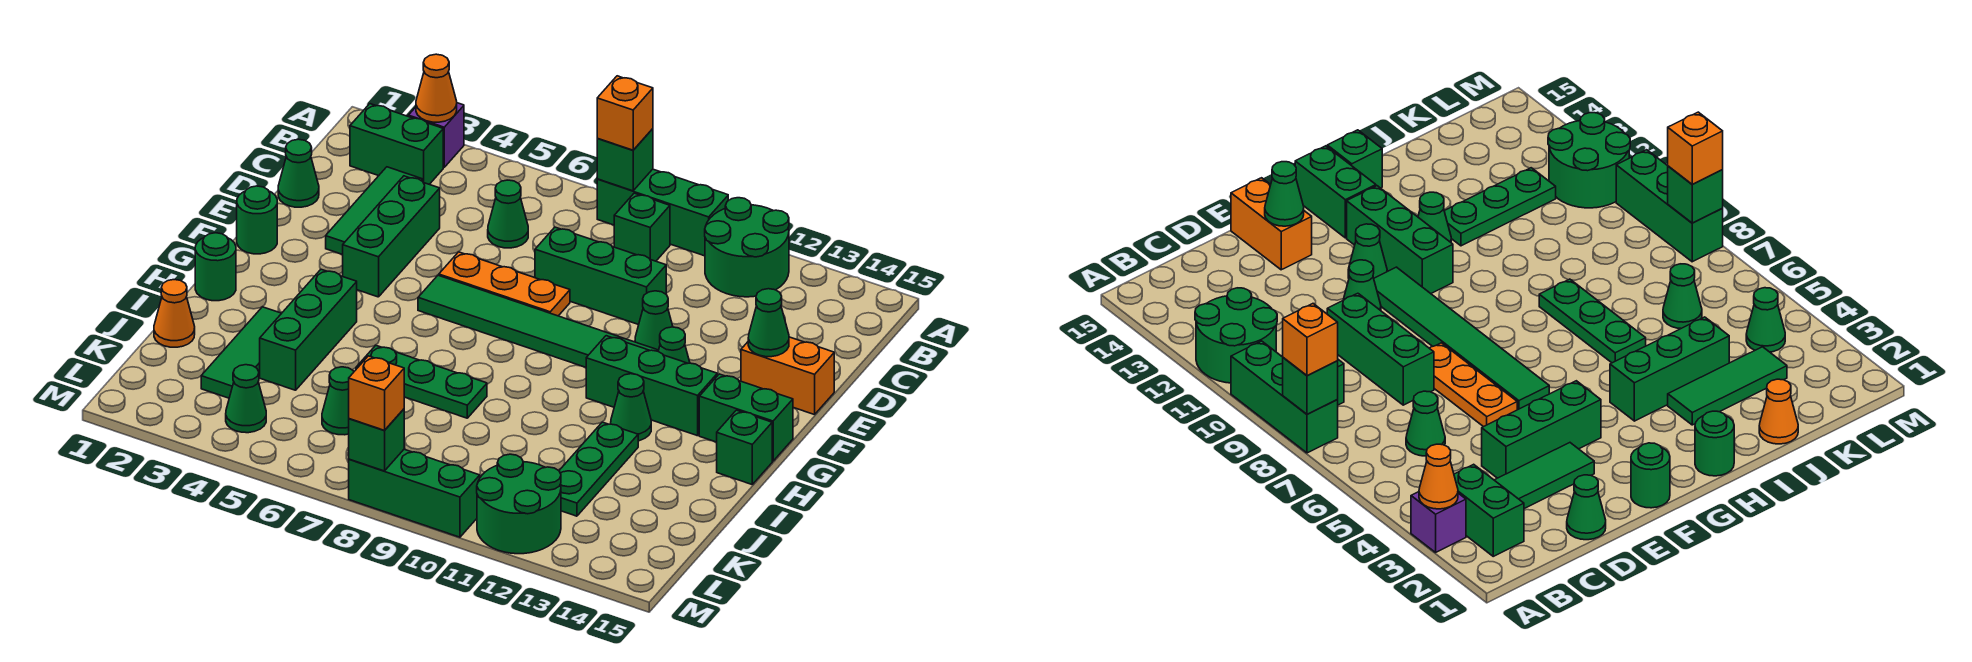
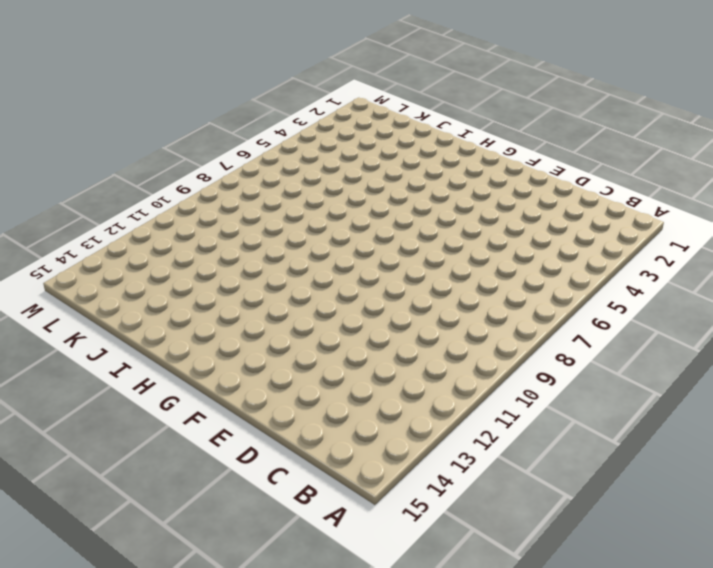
none -> purple brick A3 level 1
none -> green brick A8:A10 level 1
none -> green round brick A11:B12 level 1
none -> green brick B2:B3 level 1

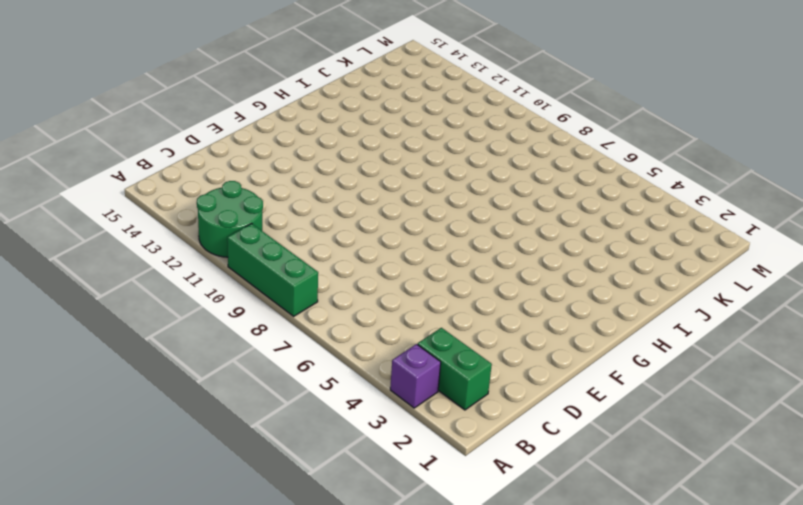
none -> green brick B9 level 1
none -> green tile C3:E3 level 1
none -> green cone C6 level 1
none -> green cone D1 level 1

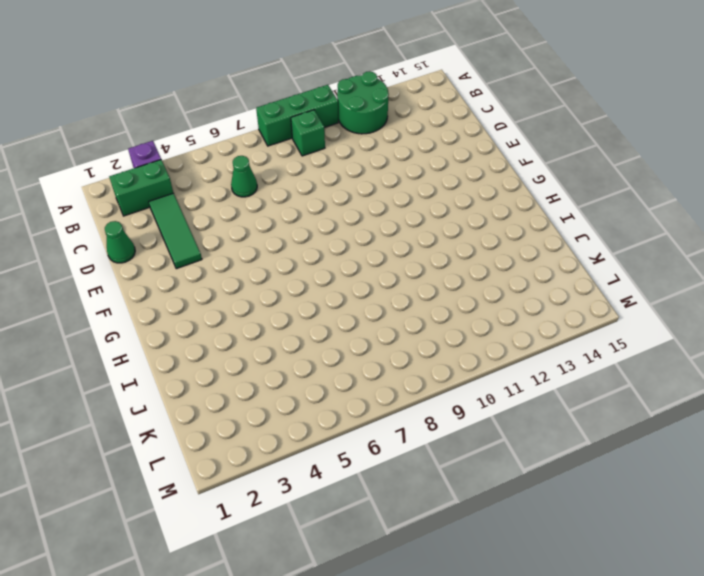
none -> green brick D4:F4 level 1
none -> green brick D8:D10 level 1
none -> orange plate E6:E8 level 1
none -> green cone E11 level 1

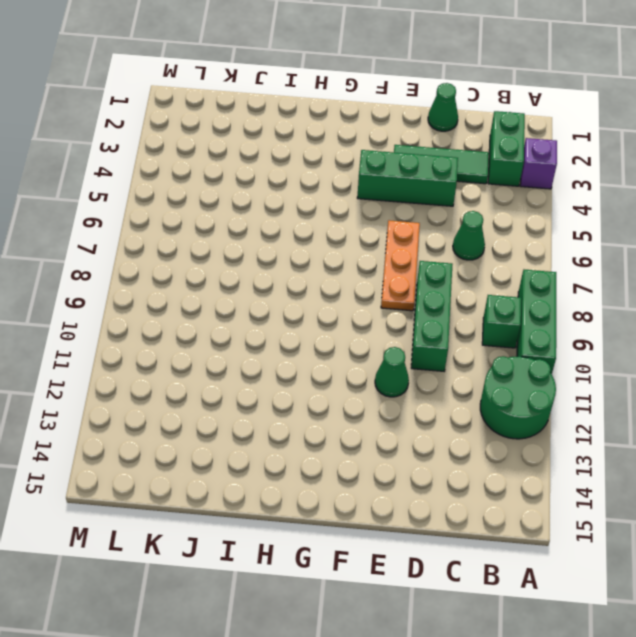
none -> orange brick E14:E15 level 1
none -> green round brick F1 level 1
none -> green tile F6:F11 level 1
none -> green cone F12 level 1

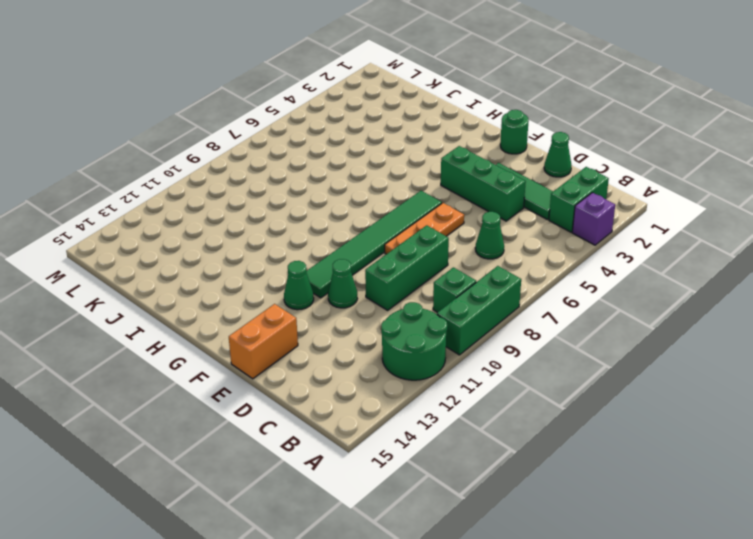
none -> green brick G11:G13 level 1
none -> green brick G14:G15 level 1
none -> green round brick H1 level 1
none -> green brick H4:J4 level 1

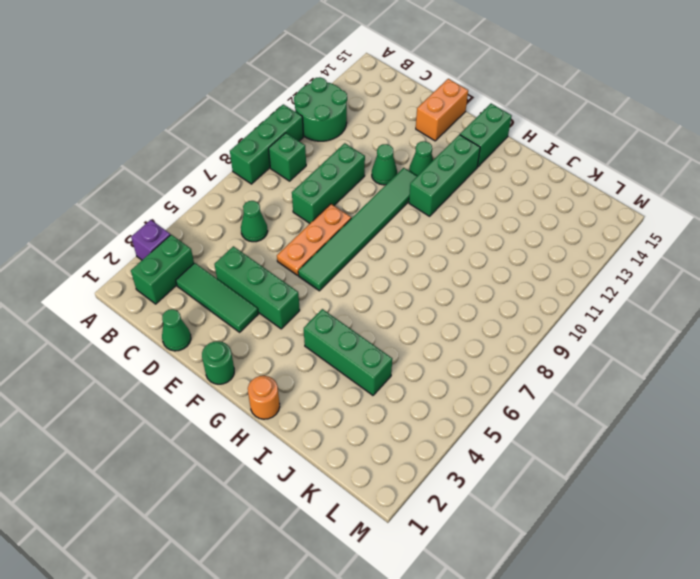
orange round brick H1 level 1 -> green round brick H1 level 1
none -> green cone H12 level 1
none -> green brick H15 level 1
none -> green tile I3:K3 level 1
none -> green plate I6:I8 level 1

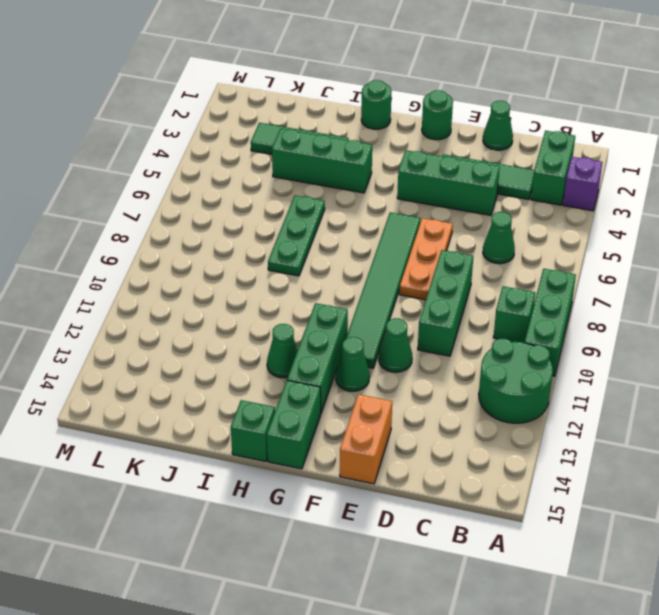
none -> green plate I12:K12 level 1
none -> orange cone J1 level 1
none -> green cone K6 level 1
none -> green cone L4 level 1

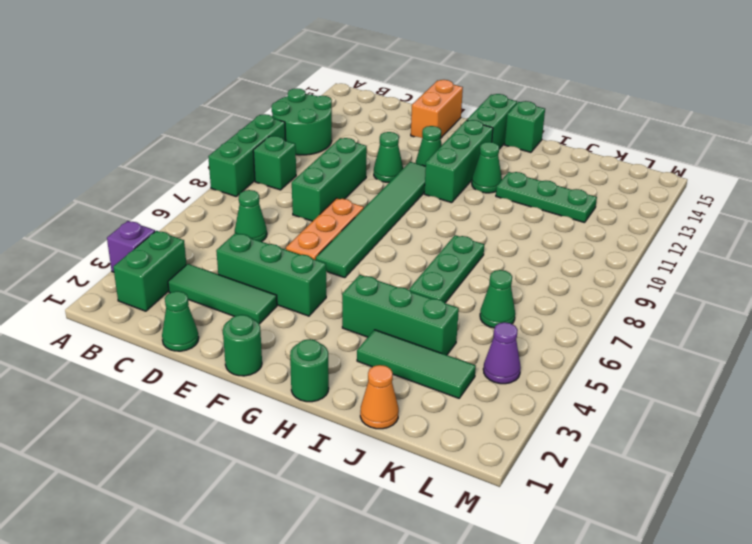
purple cone L4 level 1 -> green cone L4 level 1
none -> green round brick L11:M12 level 1
none -> green brick M8:M10 level 1
none -> orange cone A3 level 2
none -> green brick A8 level 2

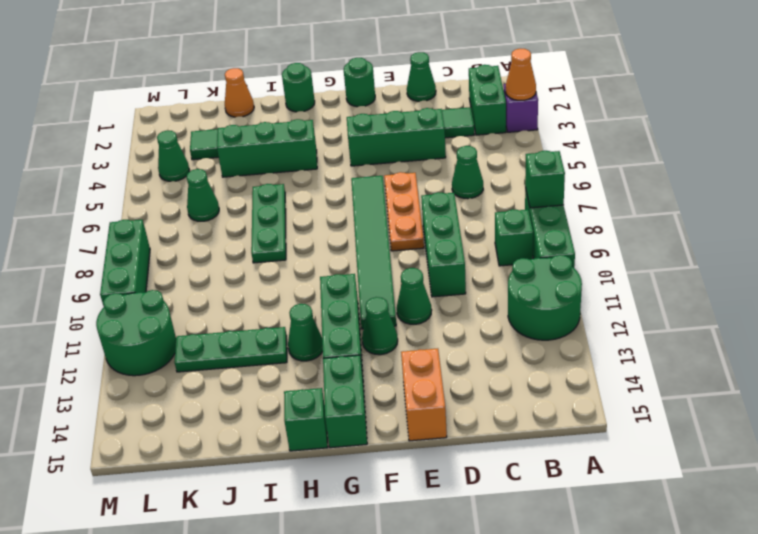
none -> green cone E14 level 2
none -> green brick M8 level 2
none -> orange brick A8 level 3
none -> orange brick M8 level 3

